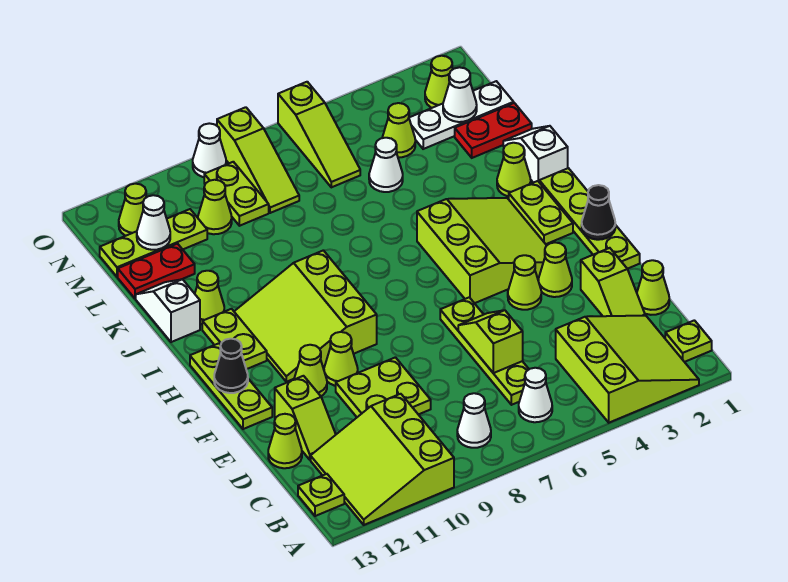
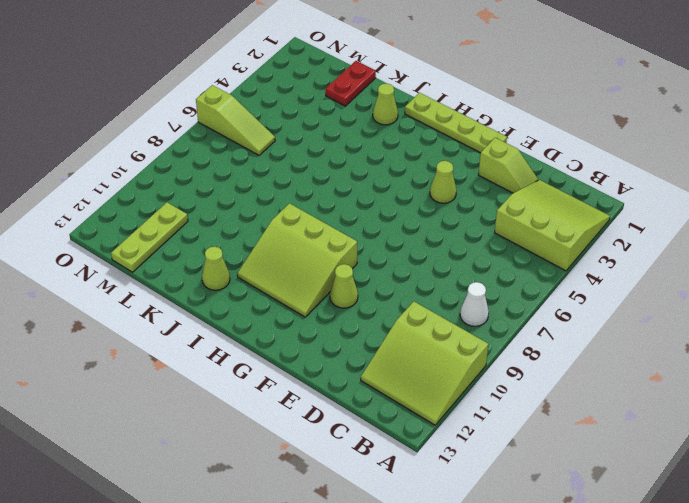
none -> lime plate B1 level 1
none -> white cone B6 level 1
none -> lime plate B13 level 1
none -> lime plate C6:F6 level 1

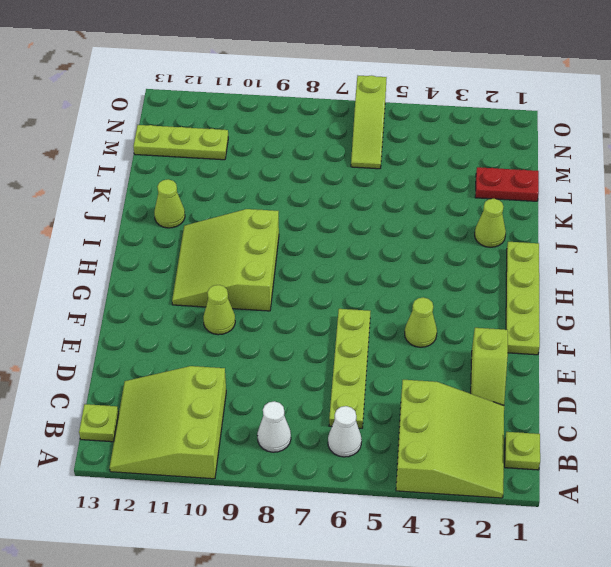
none -> lime cone D1 level 1
none -> lime plate D9:E10 level 1
none -> lime slope D12:E12 level 1 top E
none -> lime cone D13 level 1

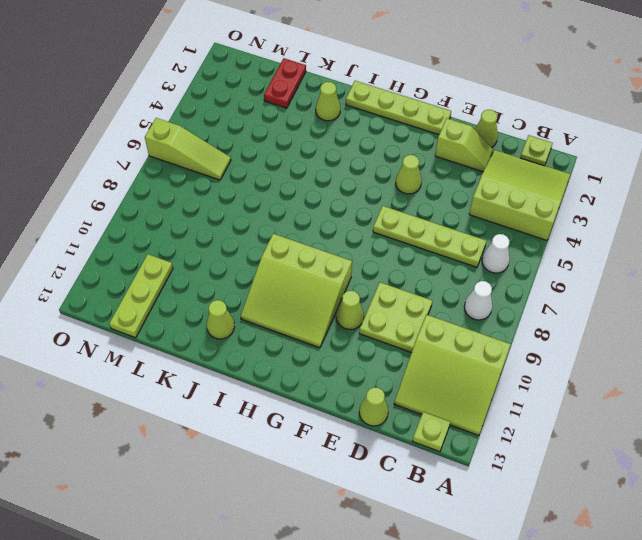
none -> lime slope D12:E12 level 1 top E
none -> lime cone F3 level 1
none -> lime cone F11 level 1
none -> lime plate F13:H13 level 1

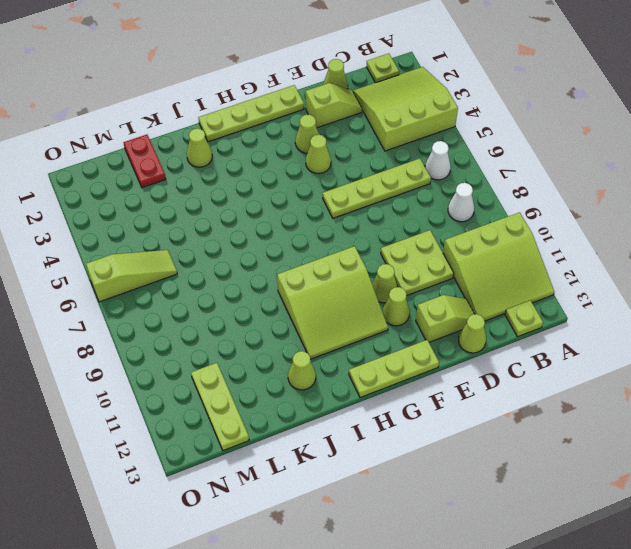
none -> lime slope G3:I5 level 1 top 5
none -> lime plate H2:I2 level 1
none -> lime plate H12:I12 level 1
none -> white slope J1:K1 level 1 top J

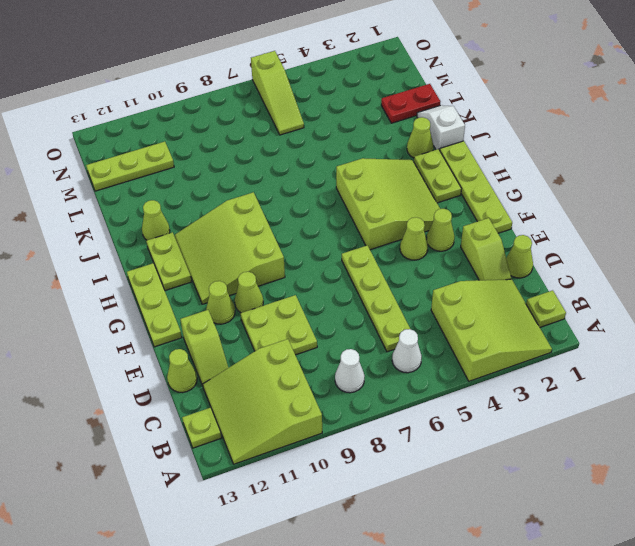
none -> white slope J13:K13 level 1 top J
none -> white cone L5 level 1
none -> red plate L12:L13 level 1
none -> white plate M1:M3 level 1

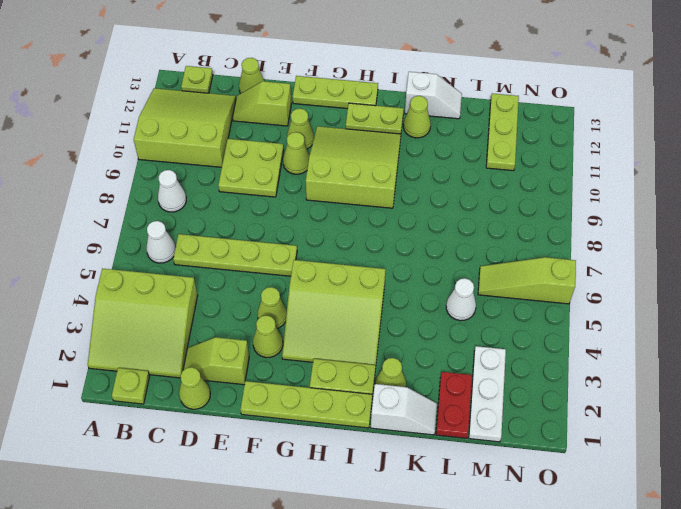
none -> red plate L12:L13 level 1
none -> lime cone M4 level 1
none -> lime slope M8:O8 level 1 top O
none -> lime plate M9:N9 level 1

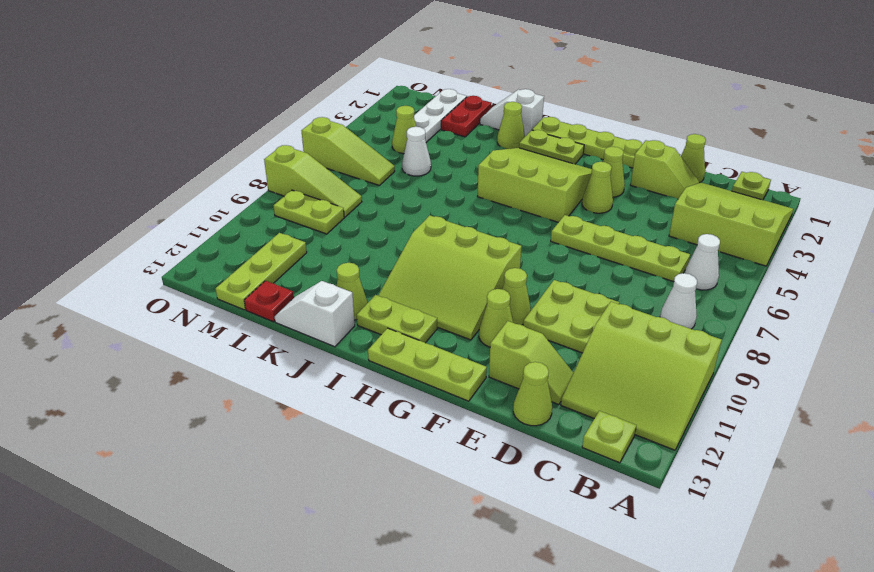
red plate L13 level 1 -> red plate L12:L13 level 1
none -> lime cone M10 level 1
none -> lime cone N2 level 1
none -> lime cone N12 level 1
none -> white cone O9 level 1

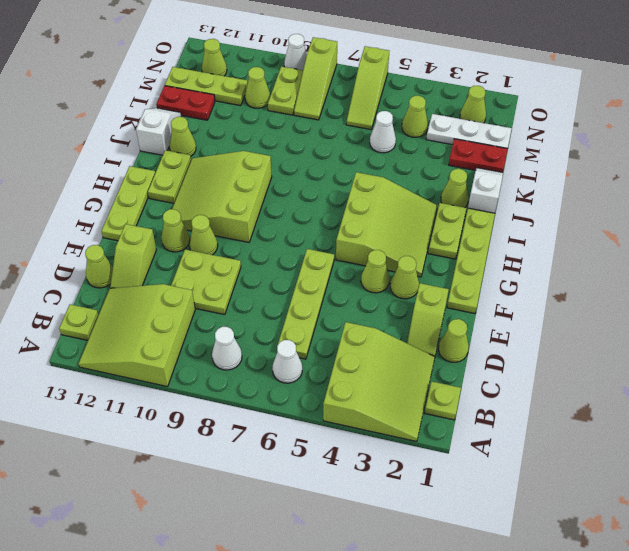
none -> lime slope D6:E6 level 2 top D
none -> black cone G1 level 2
none -> black cone G13 level 2
none -> white cone M2 level 2

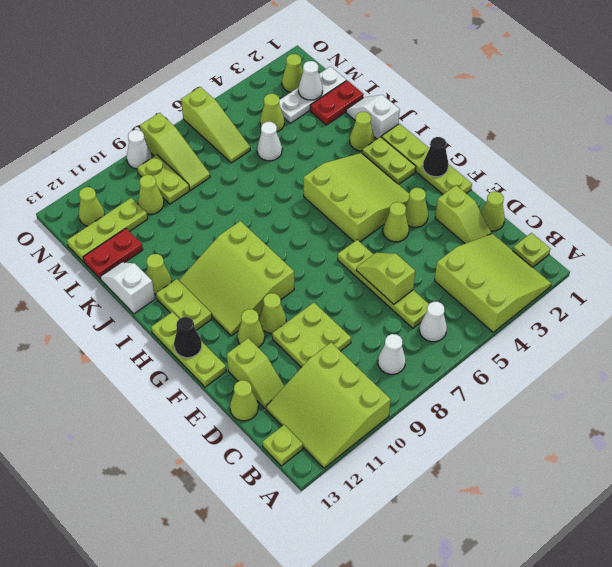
none -> white cone M12 level 2

